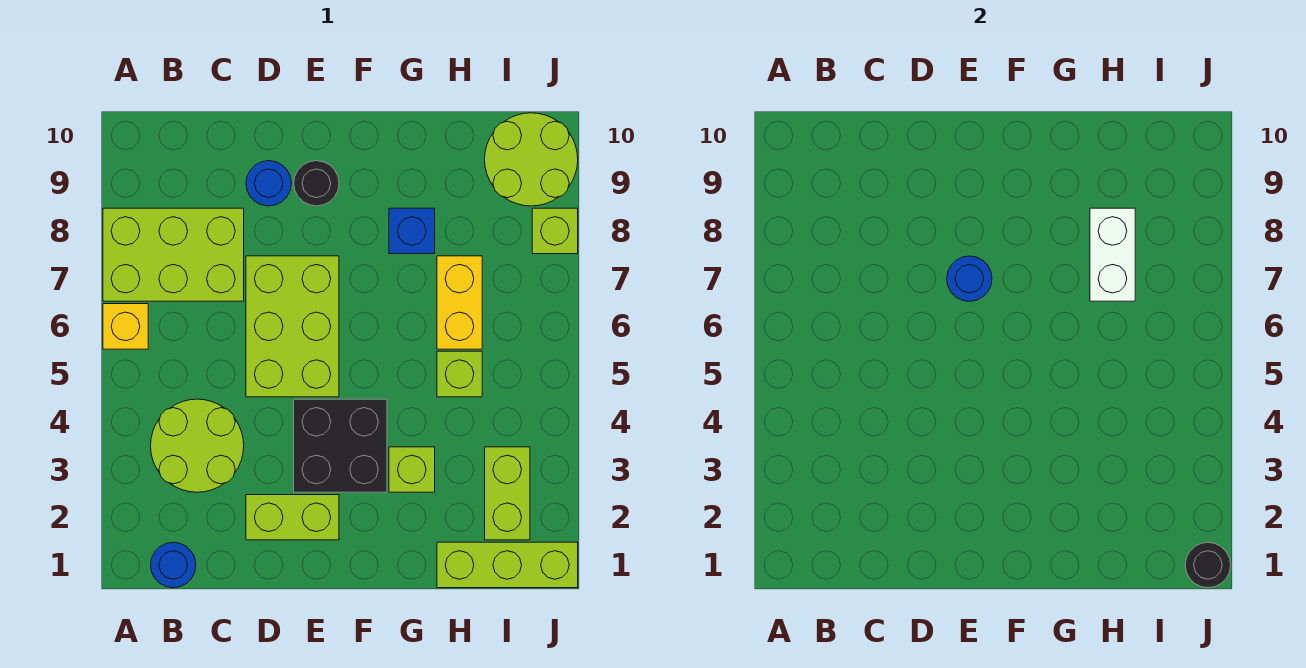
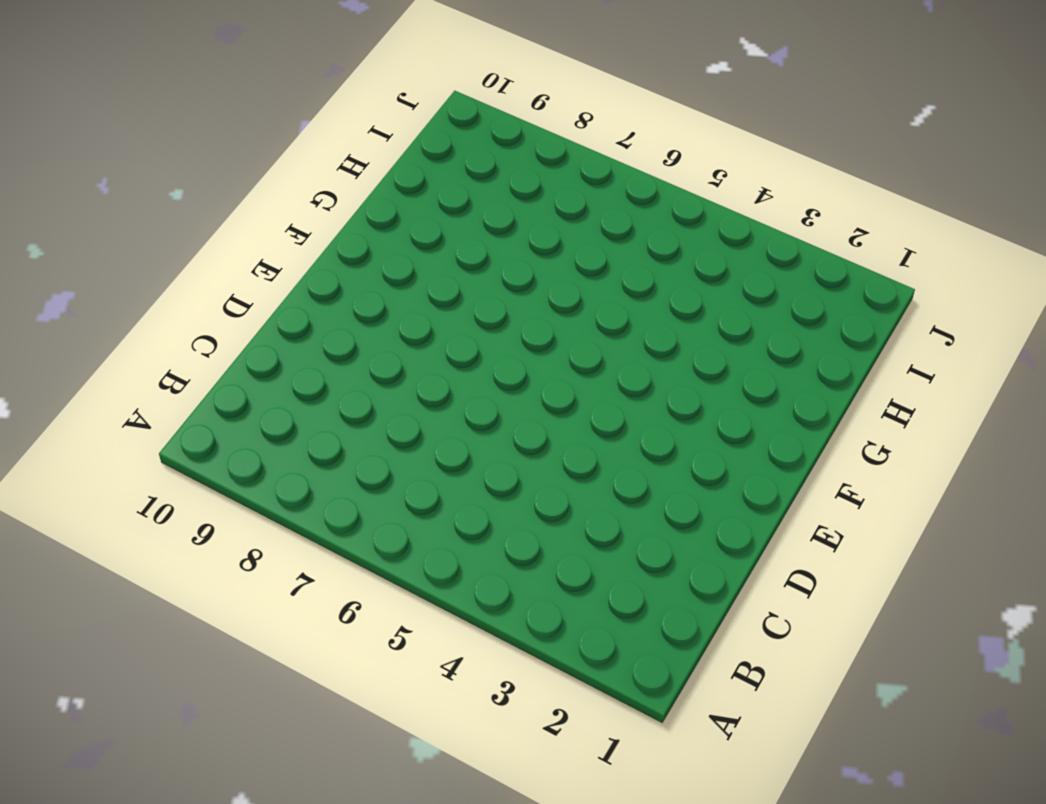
none -> yellow brick A6 level 1
none -> lime brick A7:C8 level 1
none -> blue round brick B1 level 1

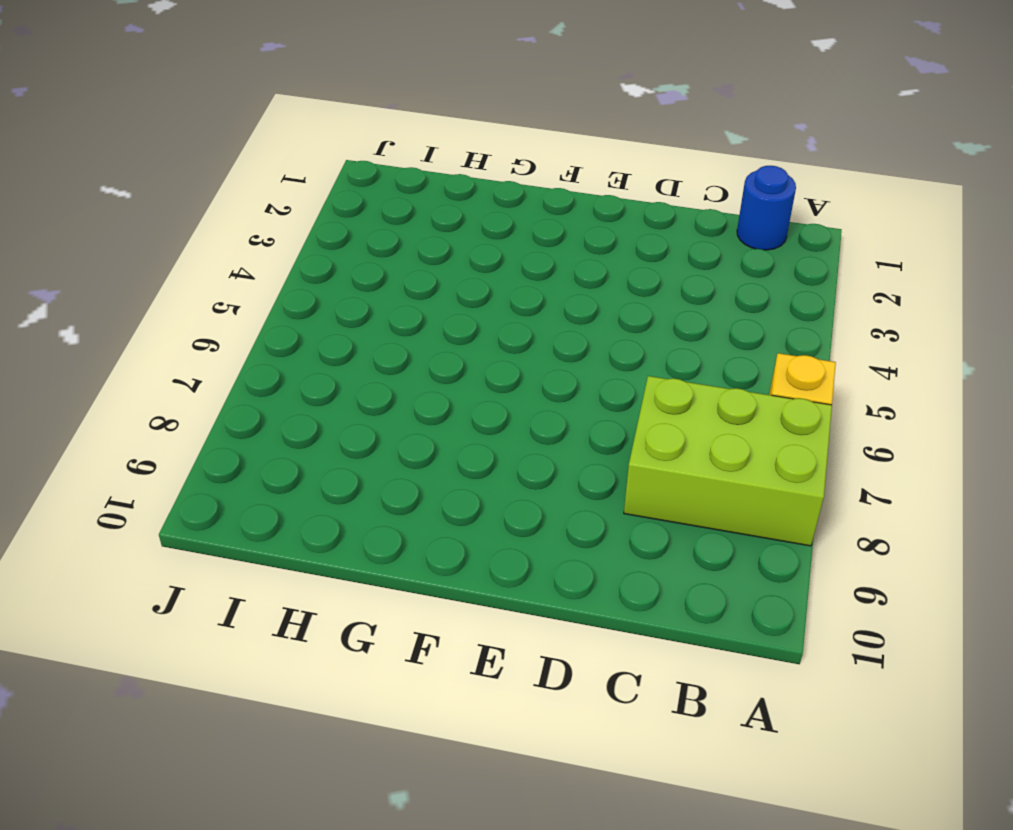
none -> lime round brick B3:C4 level 1
none -> lime brick D2:E2 level 1
none -> lime brick D5:E7 level 1

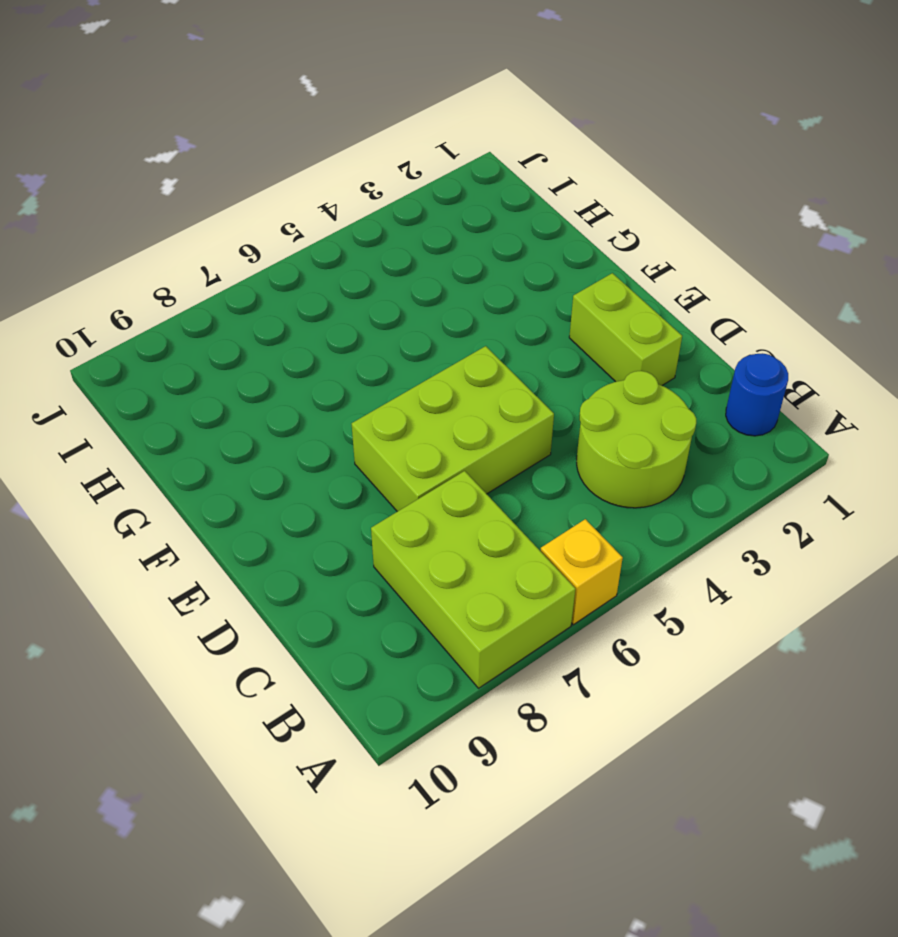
none -> blue round brick D9 level 1
none -> black brick E3:F4 level 1
none -> black round brick E9 level 1

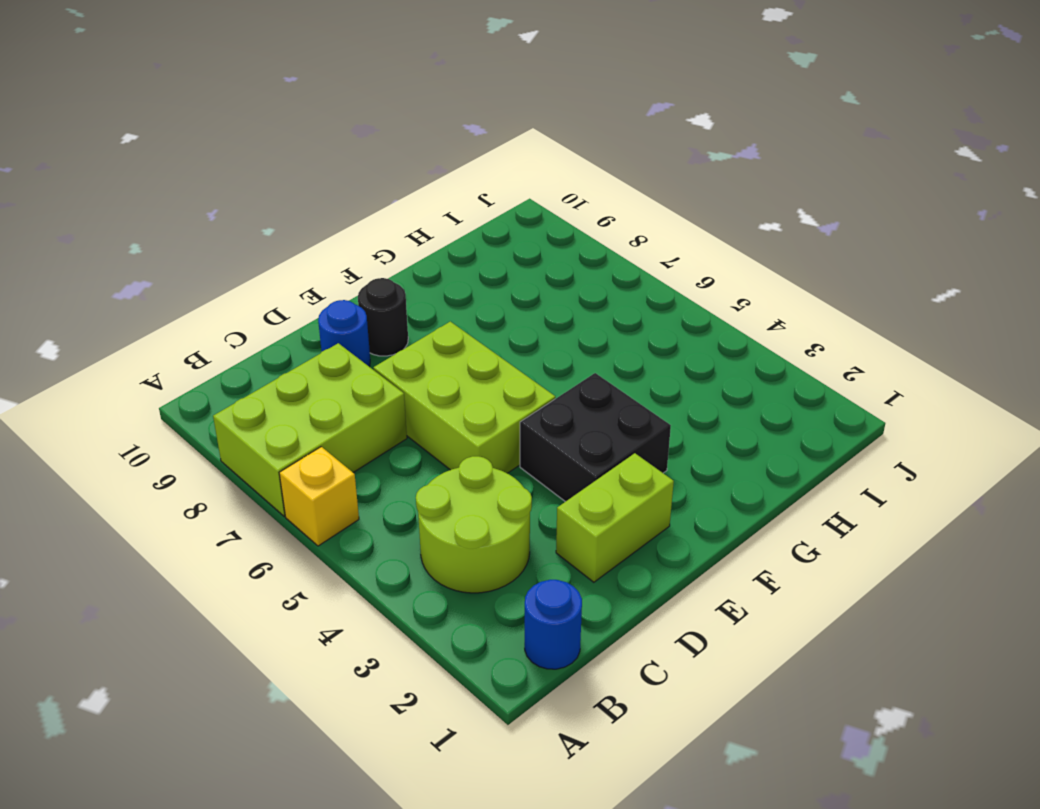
none -> lime brick G3 level 1
none -> blue brick G8 level 1
none -> lime brick H1:J1 level 1

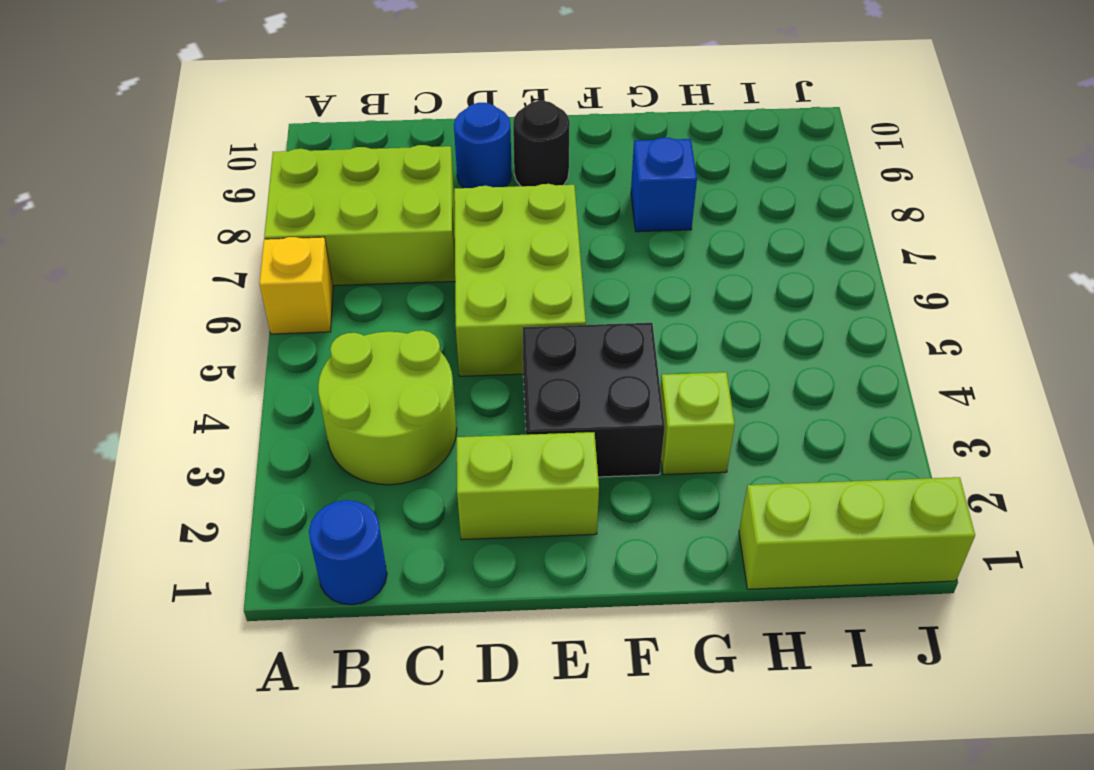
none -> lime brick H5 level 1
none -> yellow brick H6:H7 level 1
none -> lime brick I2:I3 level 1

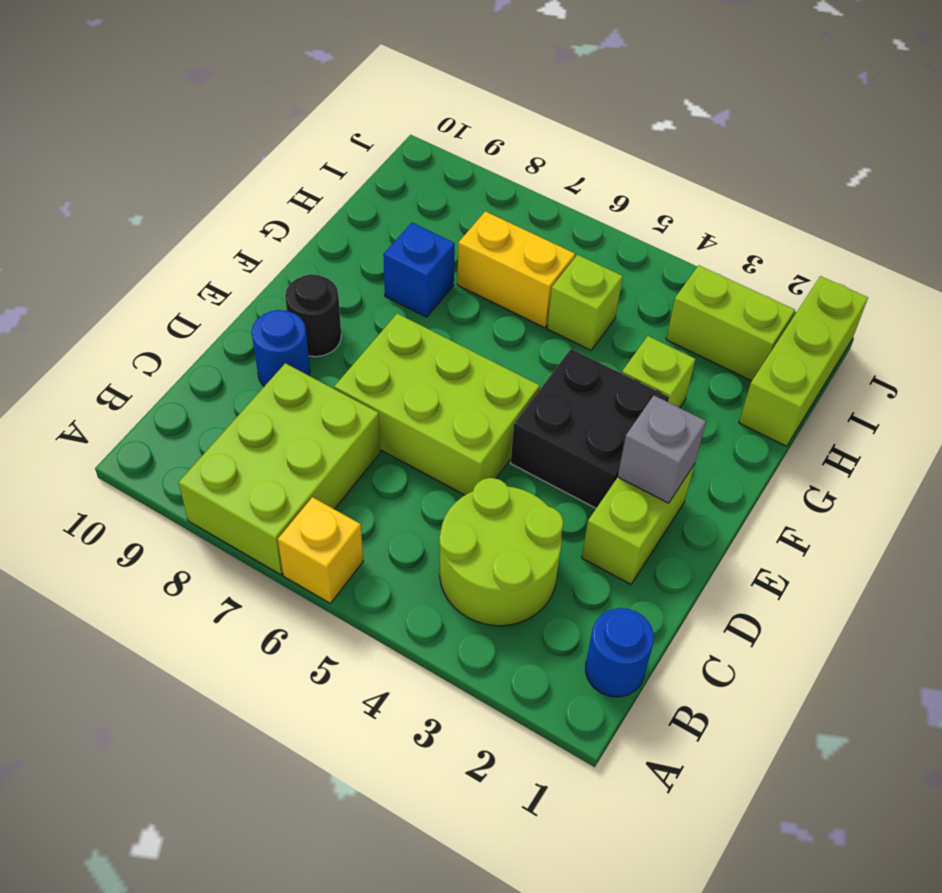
grey brick E2 level 2 -> none
none -> lime round brick I9:J10 level 1
none -> lime brick J8 level 1
none -> blue round brick E7 level 2

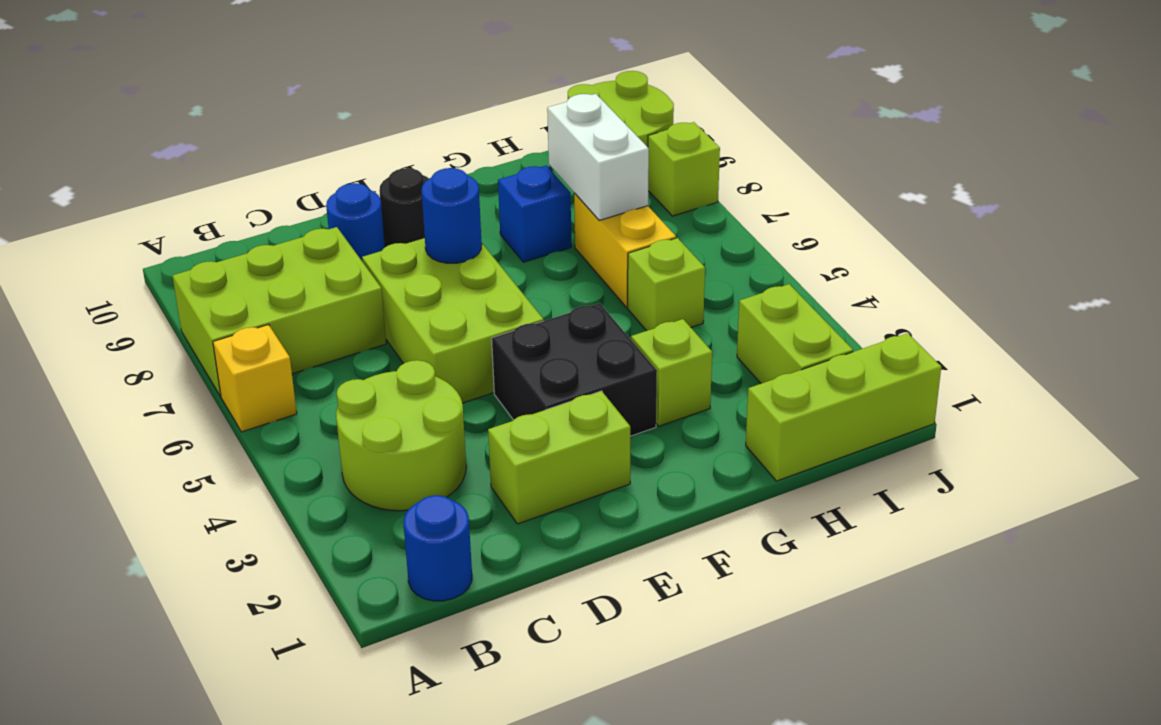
none -> black round brick J1 level 2

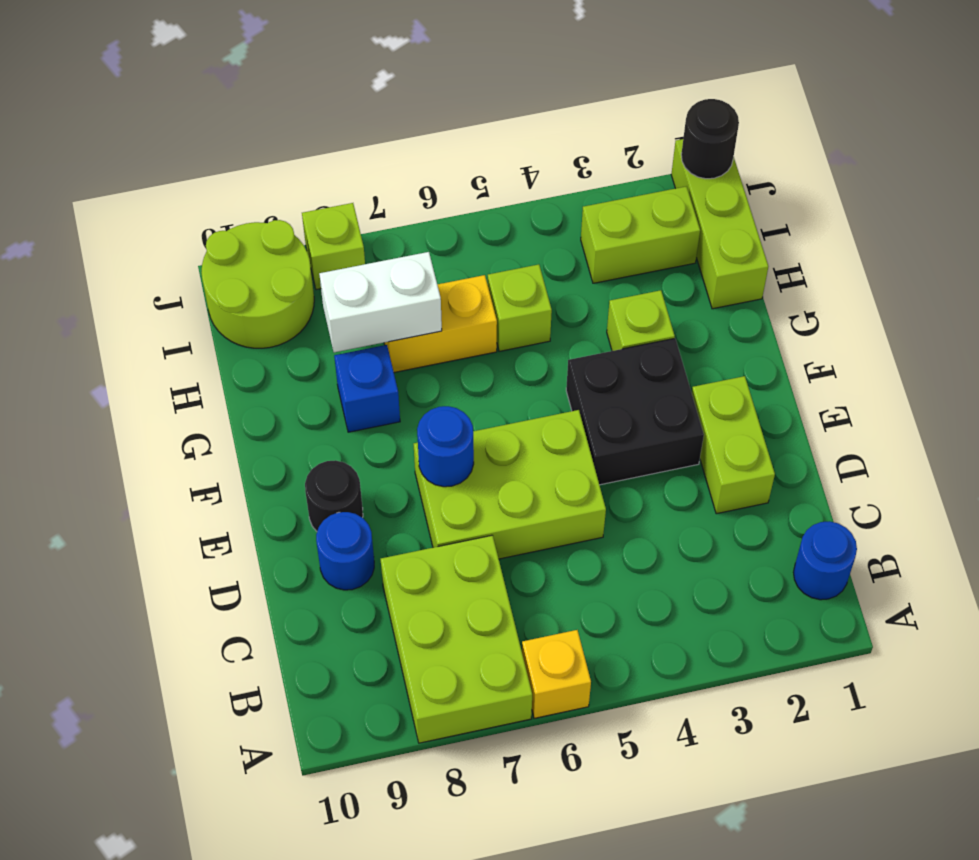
none -> lime round brick B3:C4 level 1

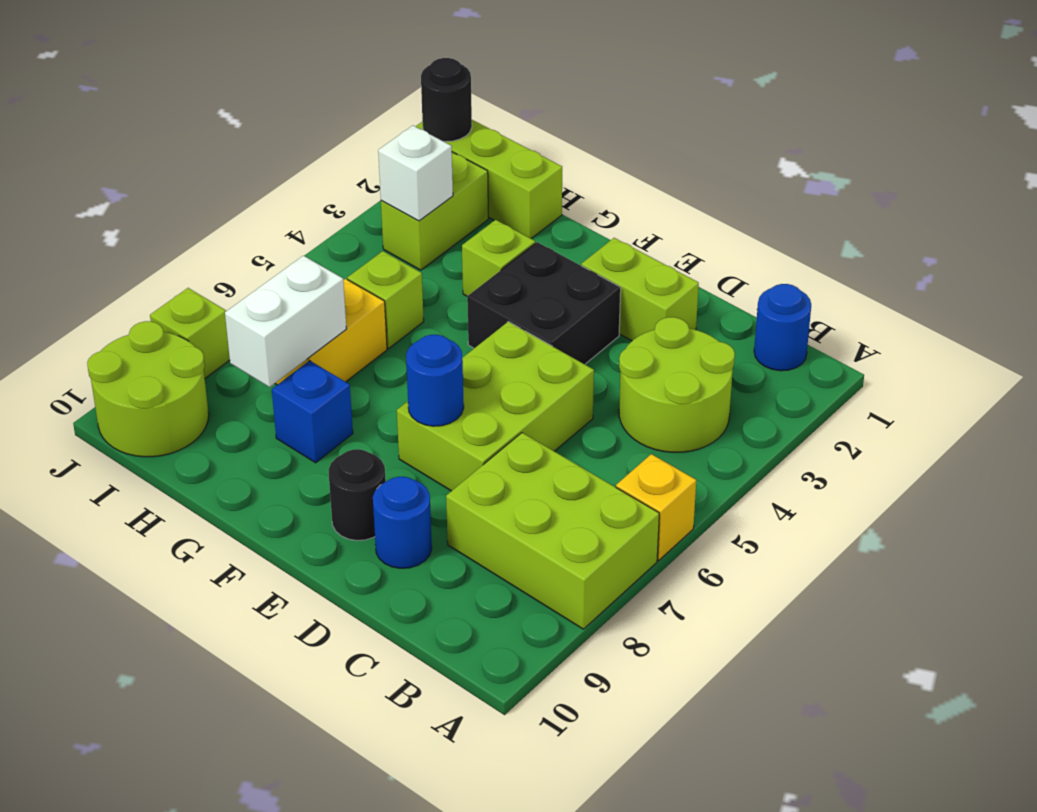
white brick I3 level 2 -> none

